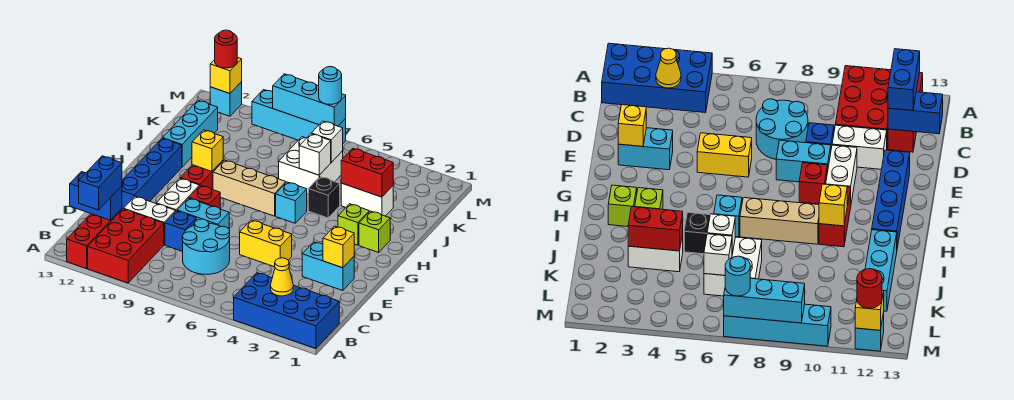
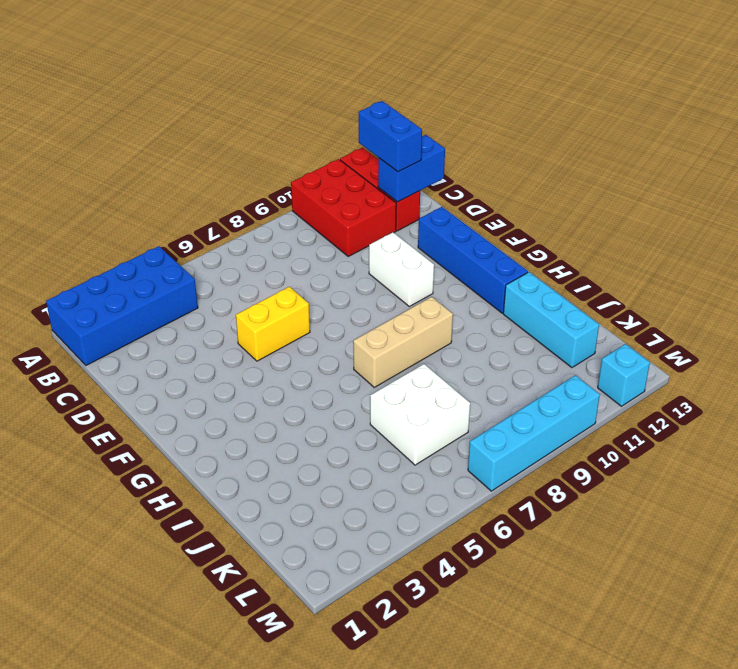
none -> cyan round brick C7:D8 level 1
none -> blue brick D9 level 1
none -> white brick D10:D11 level 1
none -> cyan brick E2:E3 level 1

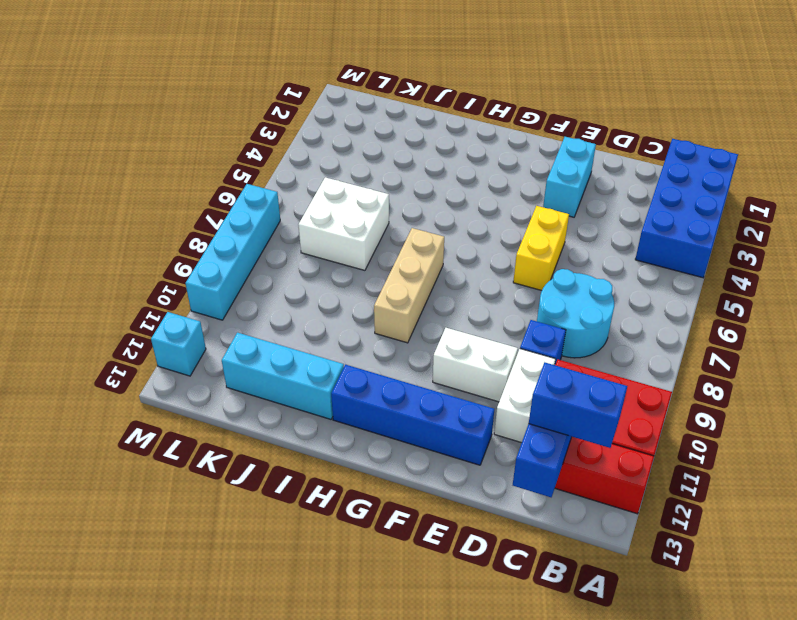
none -> cyan brick E8:E9 level 1
none -> red brick F9 level 1
none -> red brick G10:H10 level 1
none -> lime brick H2 level 1

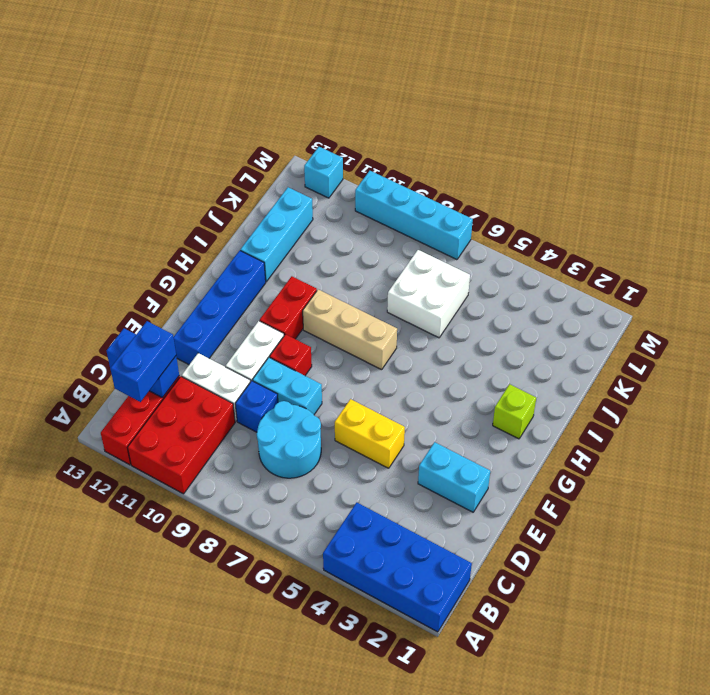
none -> lime brick H3 level 1
none -> cyan brick H6 level 1
none -> black brick I5 level 1
none -> white brick J3:J4 level 1

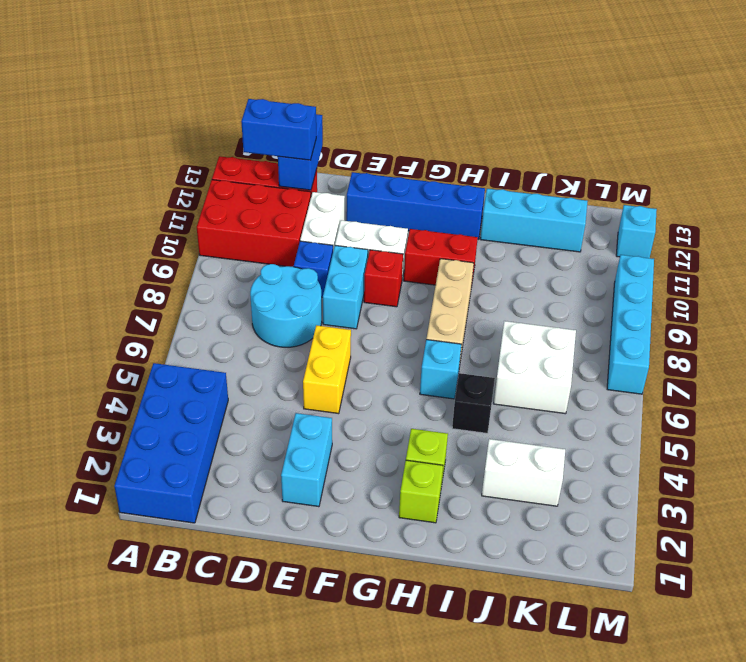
white brick J3:K3 level 1 -> white brick J3:J4 level 1
none -> yellow cone B3 level 2
none -> yellow brick E2 level 2
none -> yellow brick H10 level 2
none -> red brick J3:J4 level 2

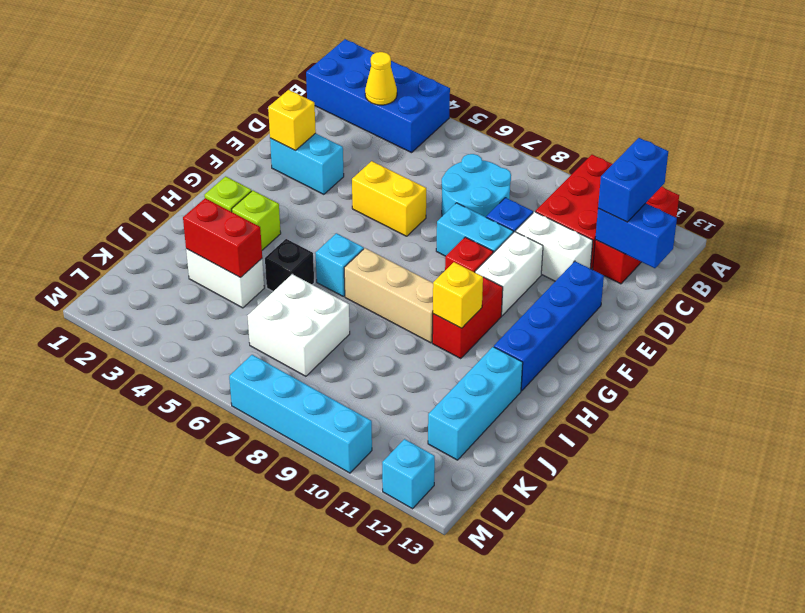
none -> white brick J6 level 2
none -> white brick K6 level 2
none -> cyan brick M7:M9 level 2
none -> yellow brick M12 level 2

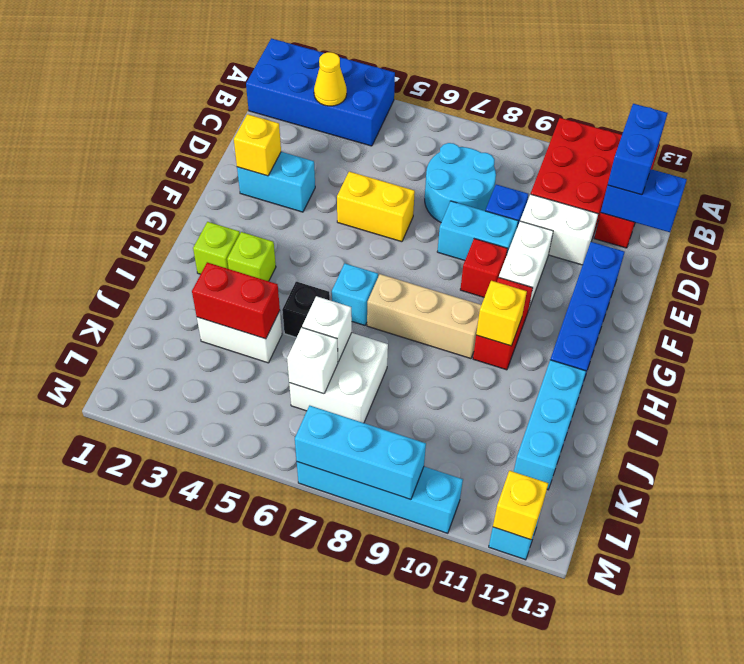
none -> cyan round brick M7 level 3
none -> red round brick M12 level 3

